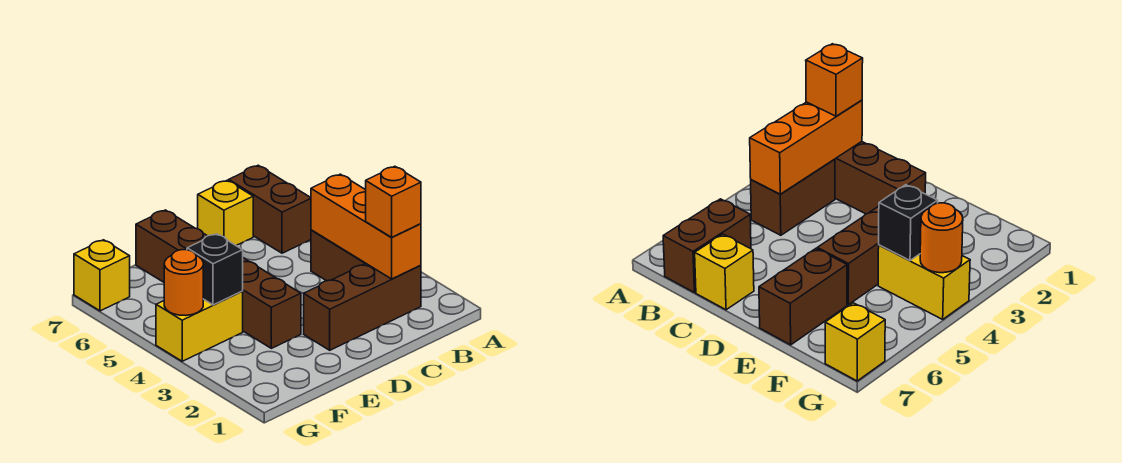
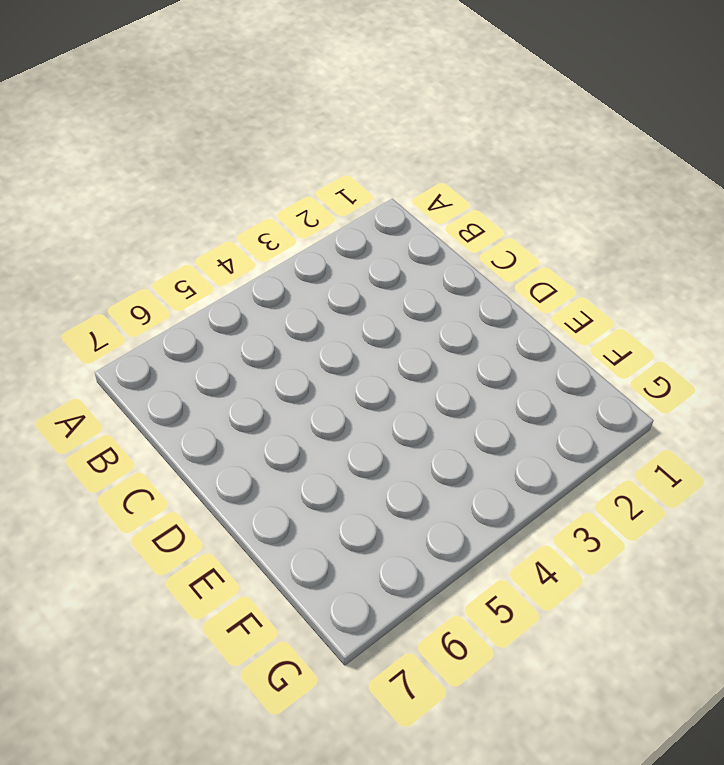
none -> brown brick B2:D2 level 1
none -> brown brick B3:B4 level 1
none -> brown brick B6:B7 level 1

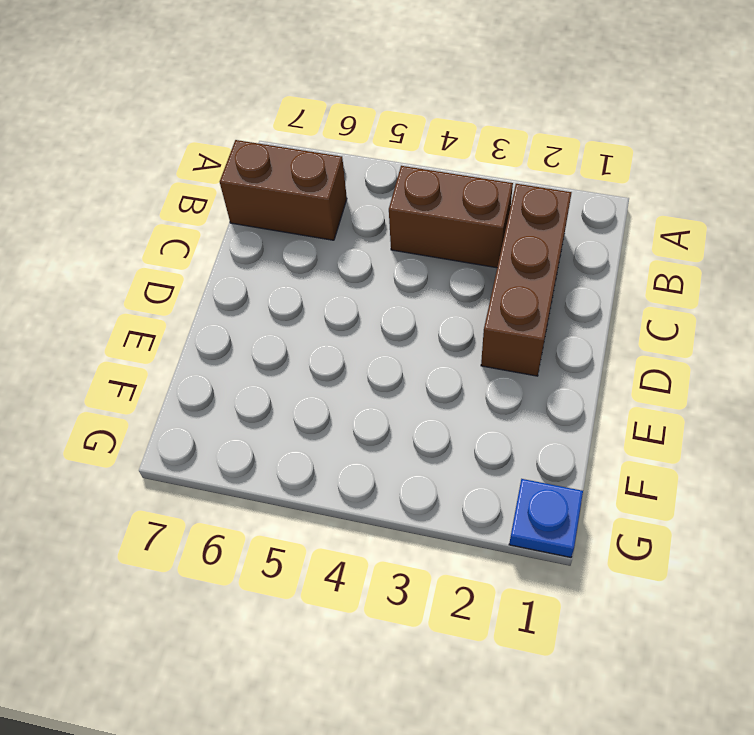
blue plate G1 level 1 -> none
none -> yellow brick C7 level 1
none -> brown brick E3:E5 level 1
none -> brown brick E6:E7 level 1

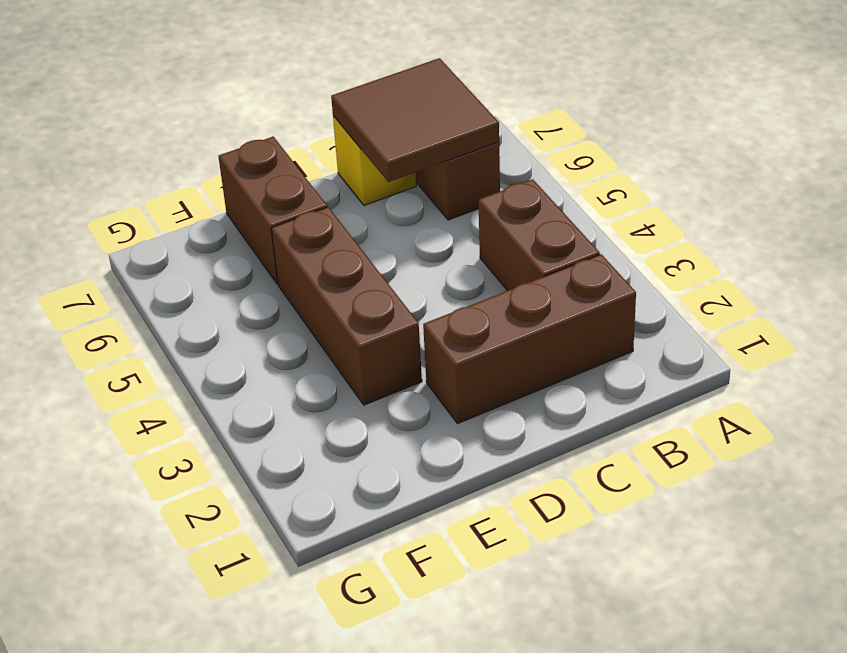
brown tile B6:C7 level 2 -> none
none -> yellow brick F4:G4 level 1
none -> yellow brick G7 level 1
none -> orange brick B2:B4 level 2

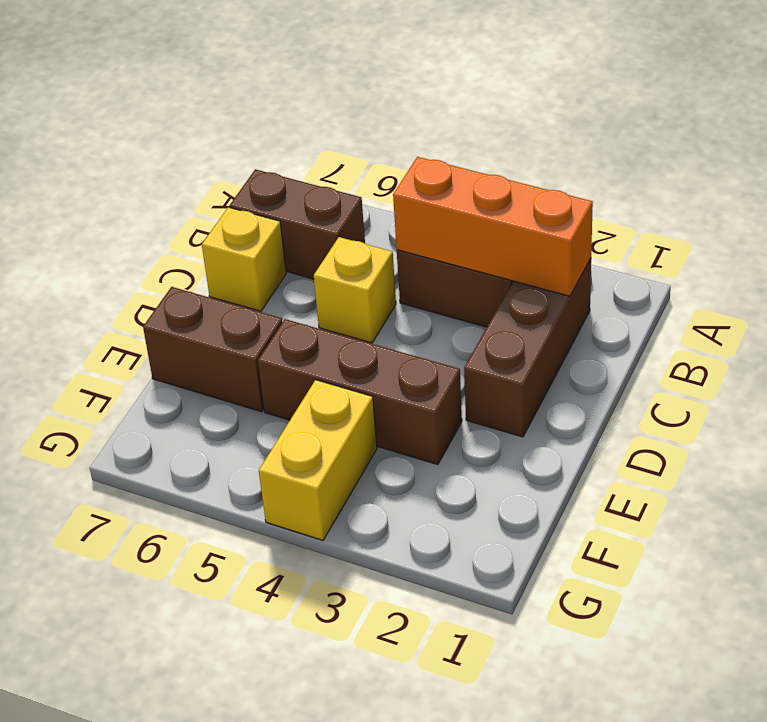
yellow brick C5 level 1 -> yellow brick G7 level 1
none -> black brick F4 level 2
none -> orange round brick G4 level 2
none -> orange brick B2 level 3

